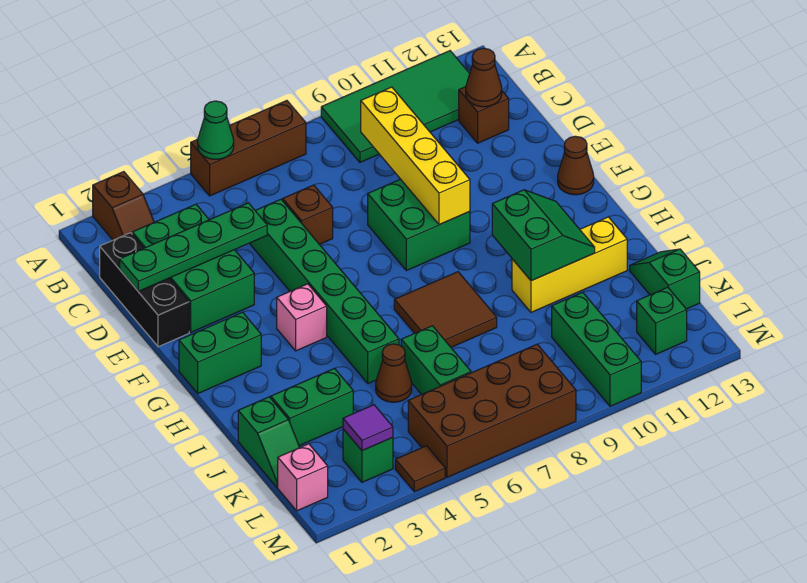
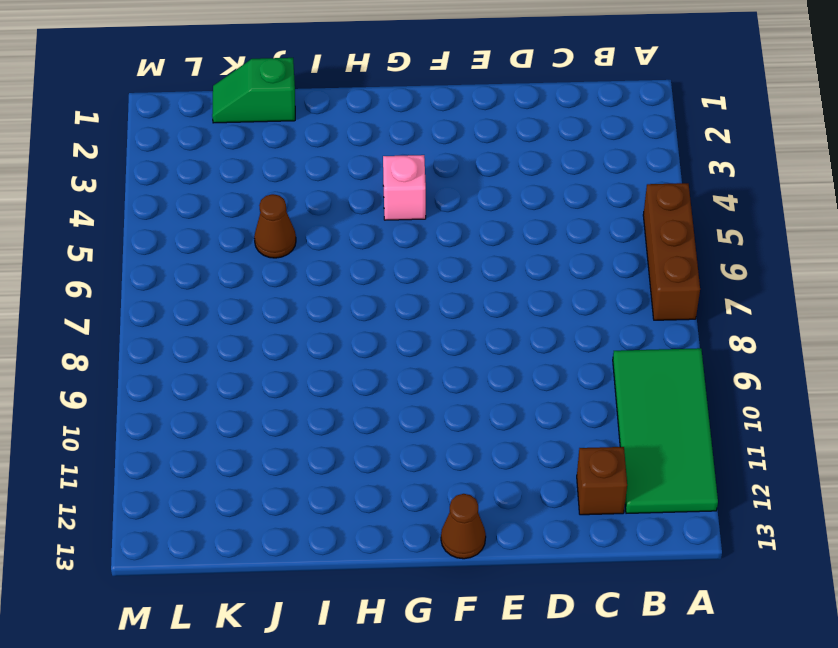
none -> brown slope A2:B2 level 1 top A
none -> black brick C1:E1 level 1
none -> green brick C2:E3 level 1
none -> green brick D5:I5 level 1

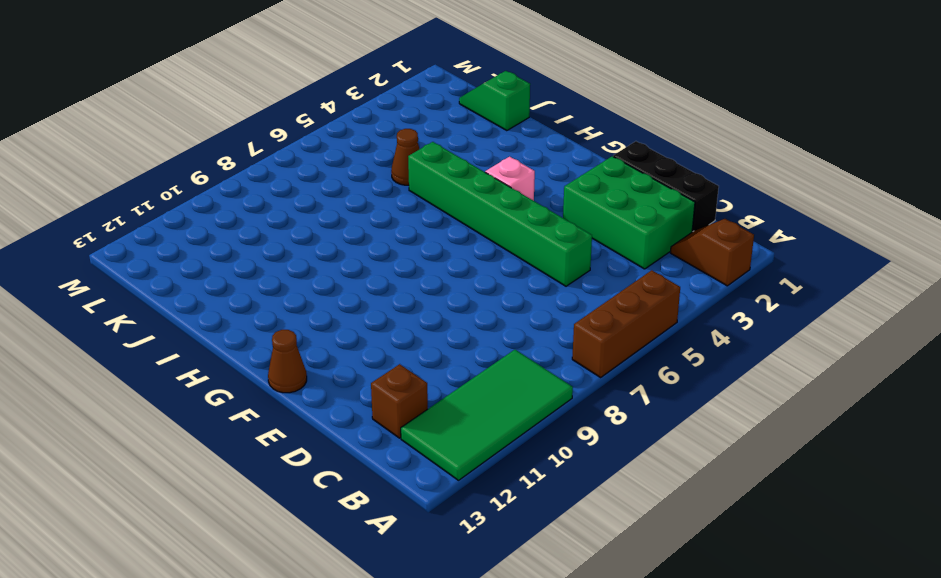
none -> brown brick D6 level 1
none -> green brick E8:F9 level 1
none -> green brick G1:G2 level 1
none -> brown tile H7:I8 level 1

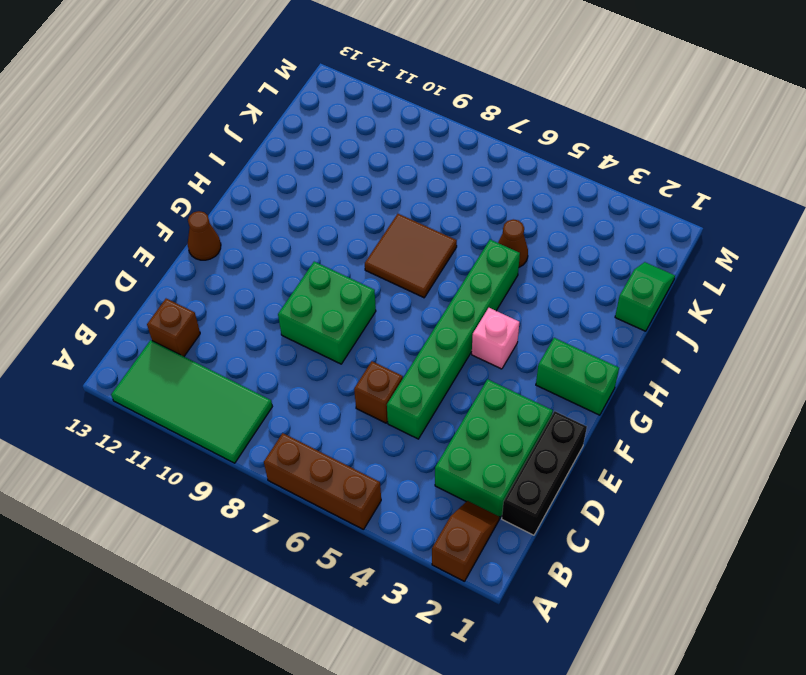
none -> yellow brick I10:I12 level 1
none -> green brick J2:J3 level 1
none -> green brick J6:K6 level 1
none -> green slope J13:K13 level 1 top K

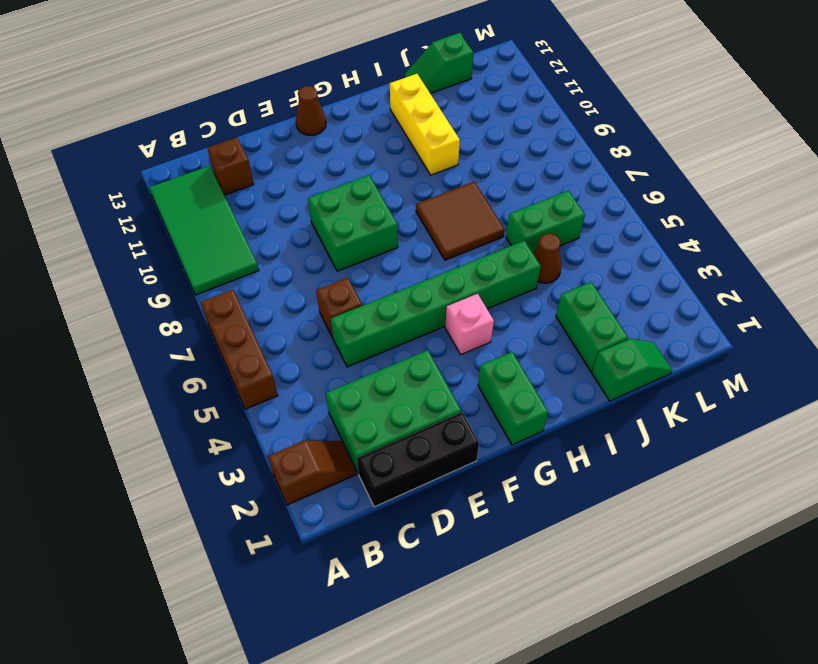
none -> green brick K10:M10 level 1
none -> pink brick L1 level 1
none -> green brick L3 level 1
none -> brown brick L5:M8 level 1

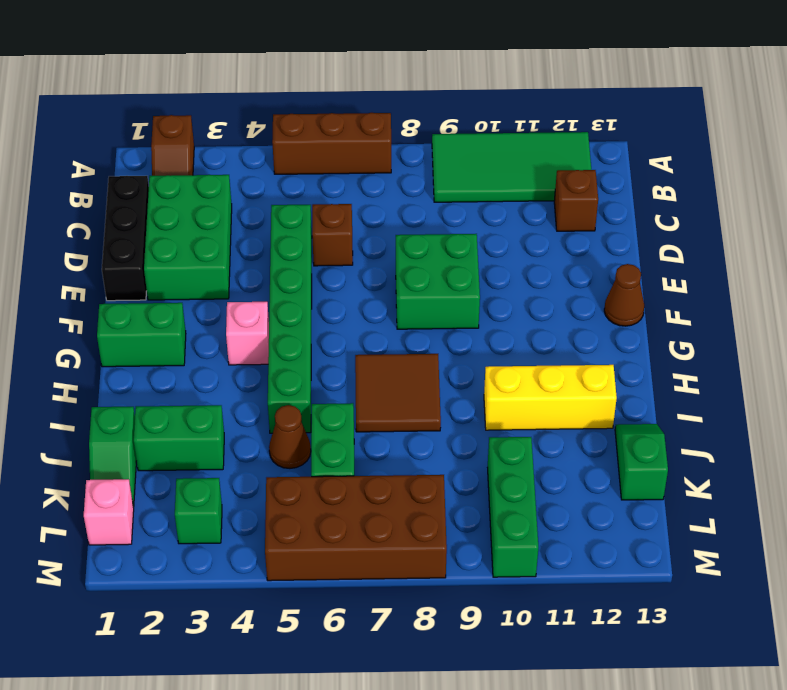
none -> green brick L12 level 1
none -> brown tile M4 level 1
none -> green cone A5 level 2
none -> yellow brick C9:F9 level 2

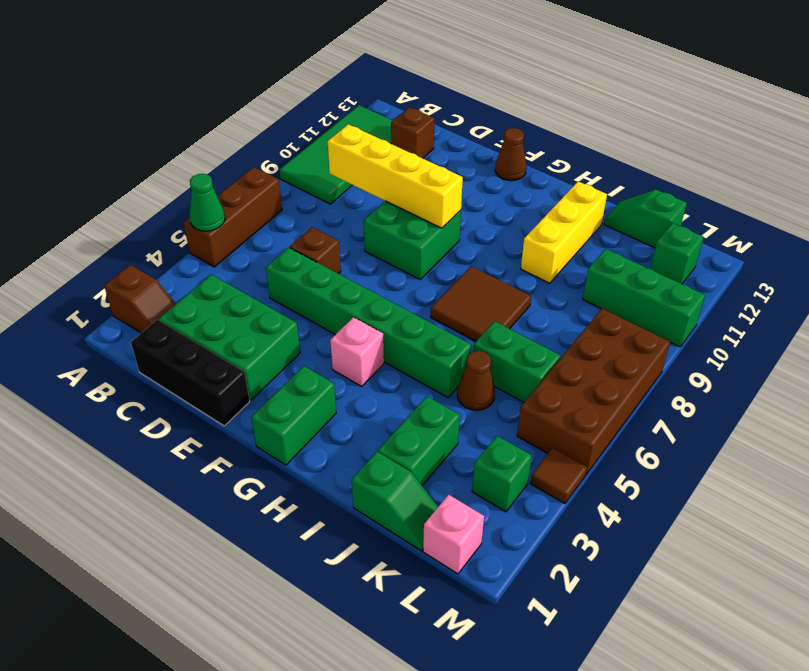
none -> brown cone C12 level 2
none -> green plate D1:D4 level 2
none -> green slope H10:I11 level 2 top 10
none -> purple tile L3 level 2

